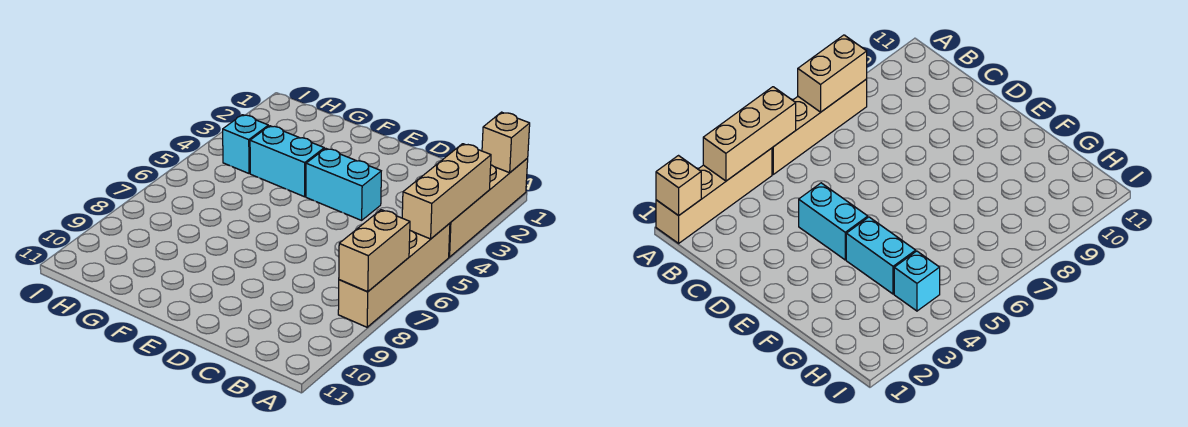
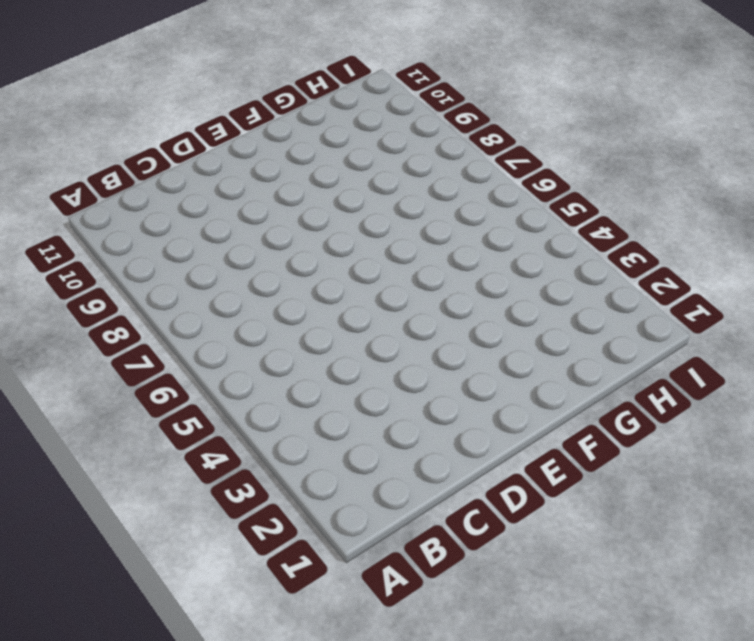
none -> tan brick A1:A4 level 1
none -> tan brick A5:A8 level 1

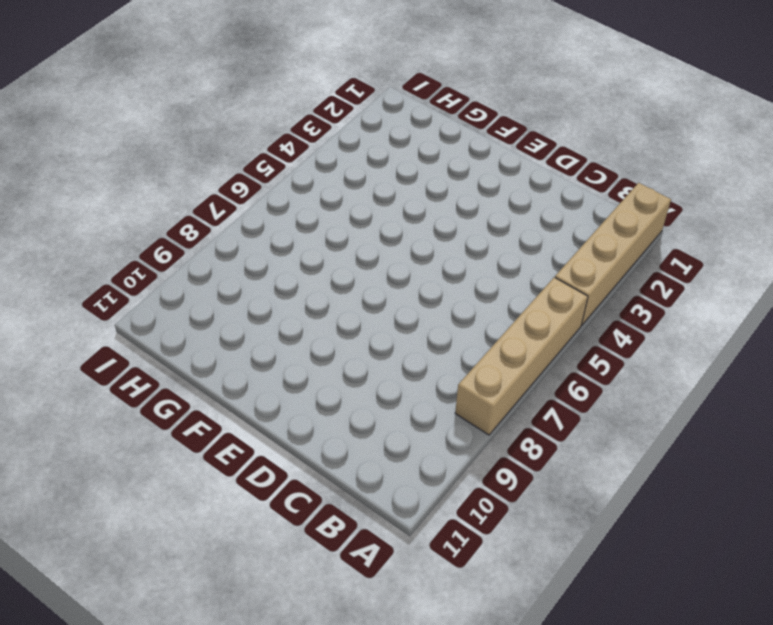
none -> cyan brick D4:E4 level 1
none -> cyan brick F4:G4 level 1

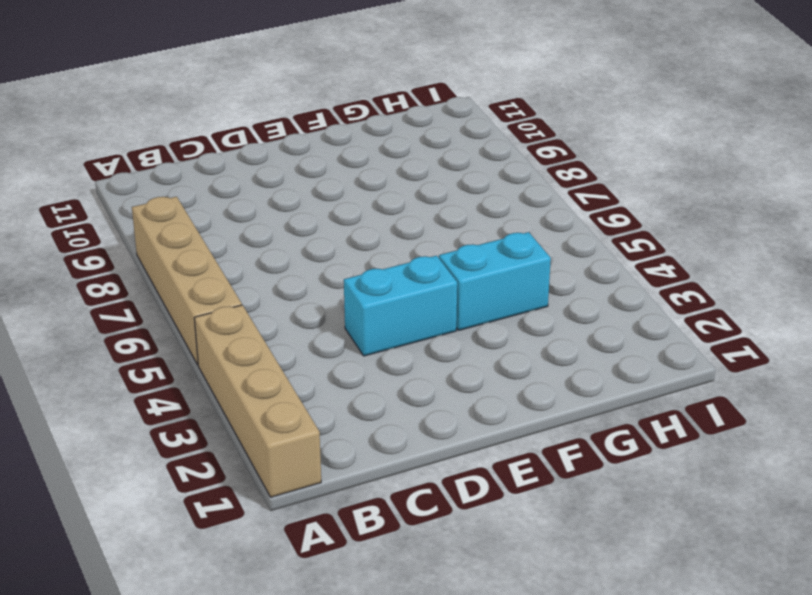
none -> cyan brick H4 level 1
none -> tan brick A1 level 2

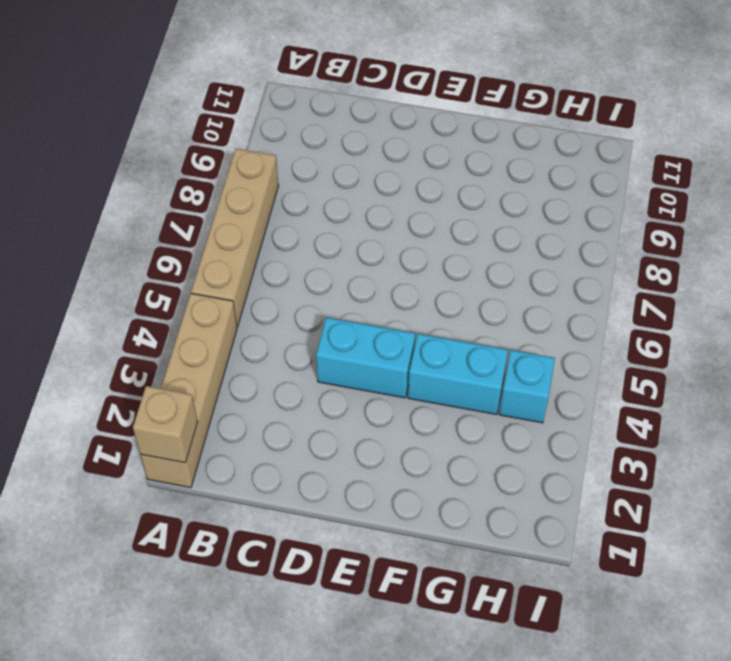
none -> tan brick A3:A5 level 2
none -> tan brick A7:A8 level 2

